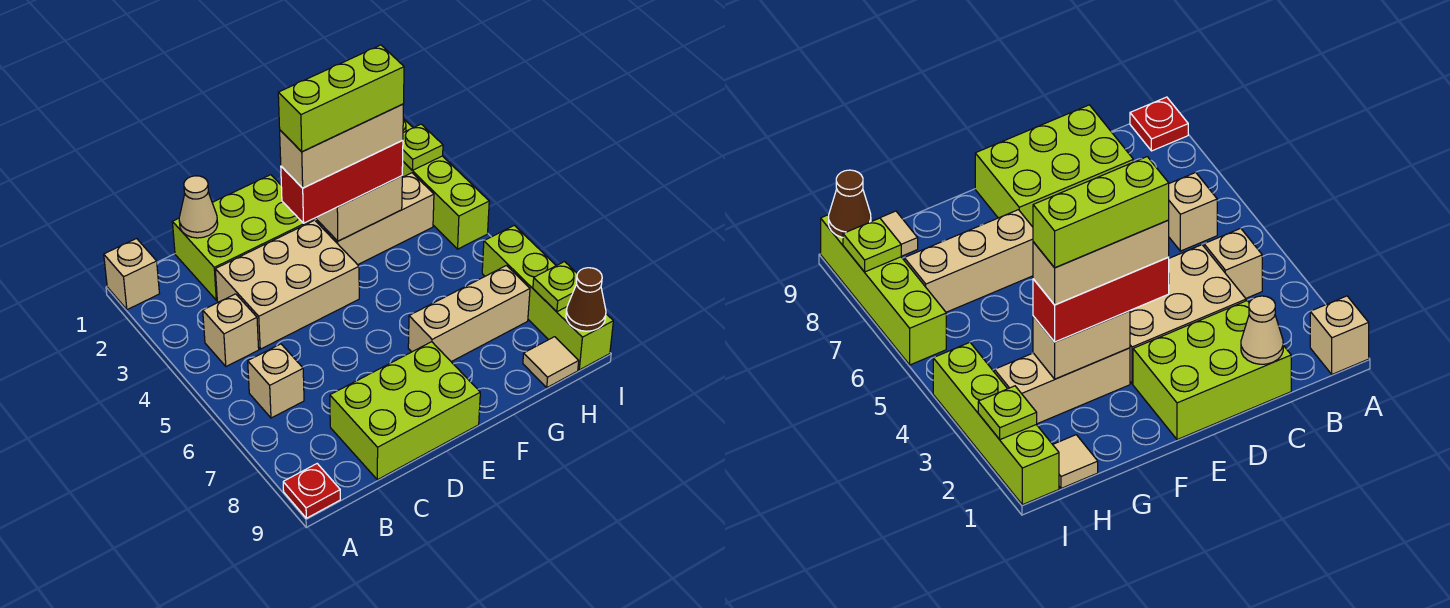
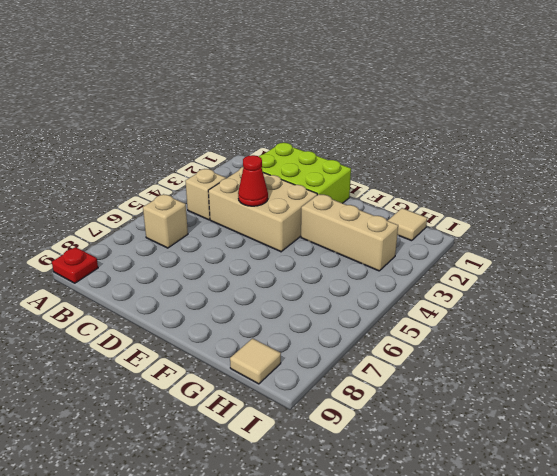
red cone D4 level 2 -> none
none -> tan brick A1 level 1
none -> lime brick C8:E9 level 1
none -> tan brick F7:H7 level 1

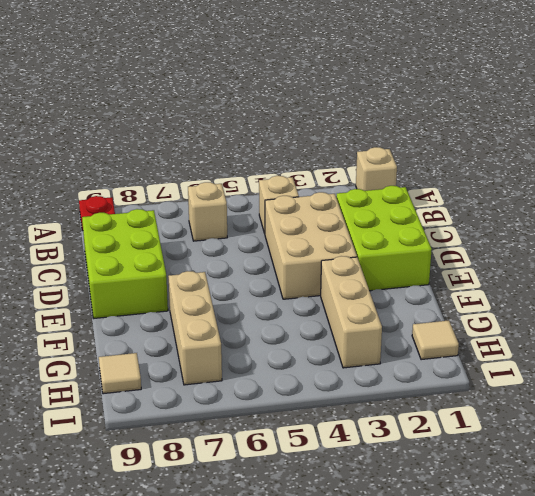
none -> lime brick I1:I4 level 1
none -> lime brick I6:I9 level 1
none -> tan cone C1 level 2

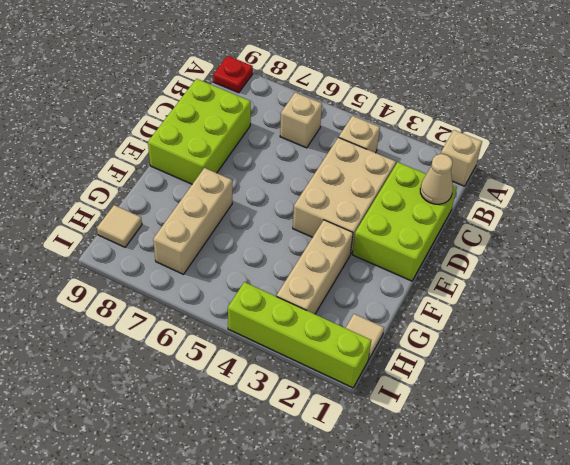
none -> lime brick I6:I9 level 1
none -> tan brick F3:G3 level 2
none -> lime plate I2 level 2

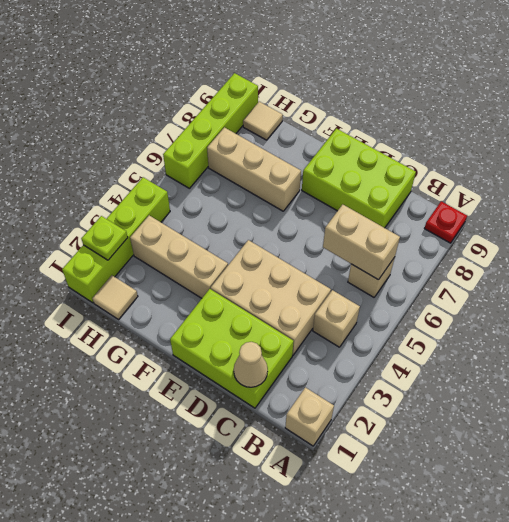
tan brick B6:C6 level 2 -> tan brick F3:G3 level 2
none -> lime plate I8 level 2
none -> brown cone I9 level 2
none -> red brick E3:G3 level 3

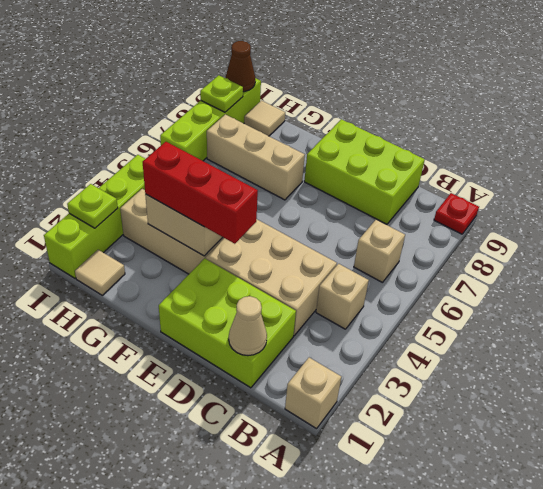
none -> tan brick E3:G3 level 4
none -> lime brick E3:G3 level 5

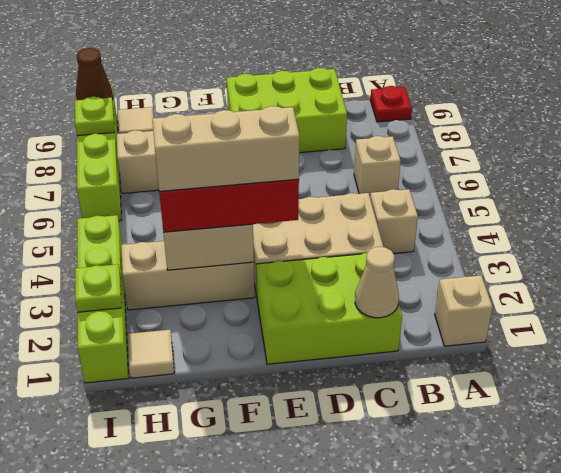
none -> lime brick E3:G3 level 5

